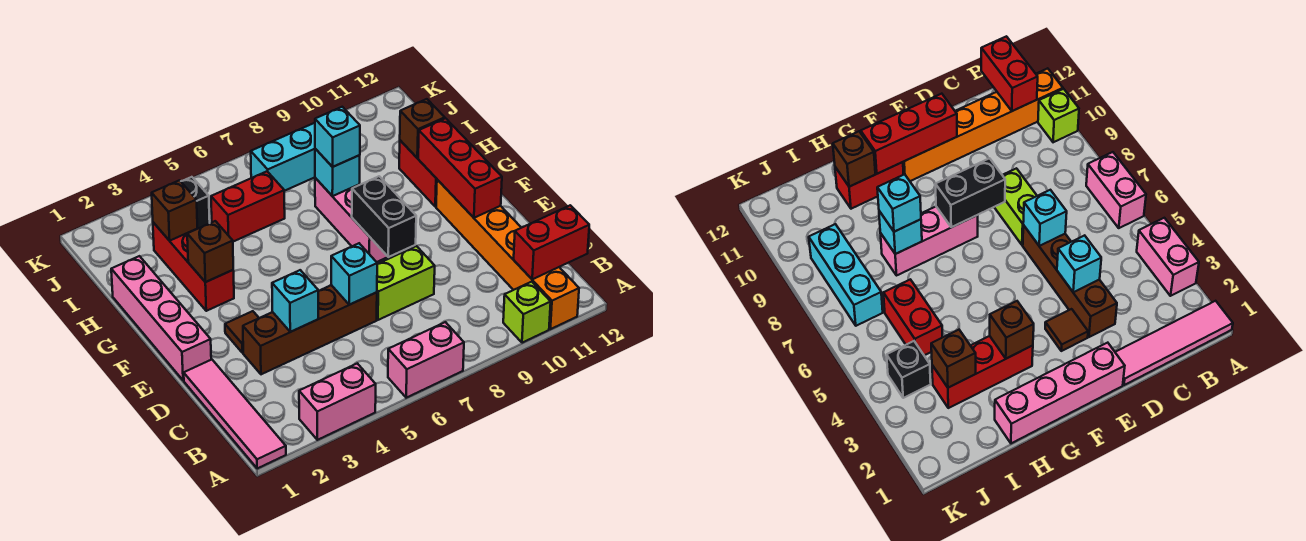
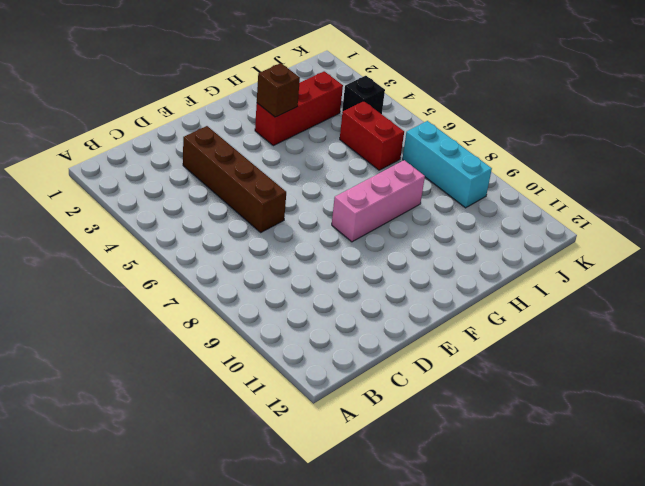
none -> pink tile A1:D1 level 1
none -> pink brick A3:A4 level 1
none -> pink brick A6:A7 level 1

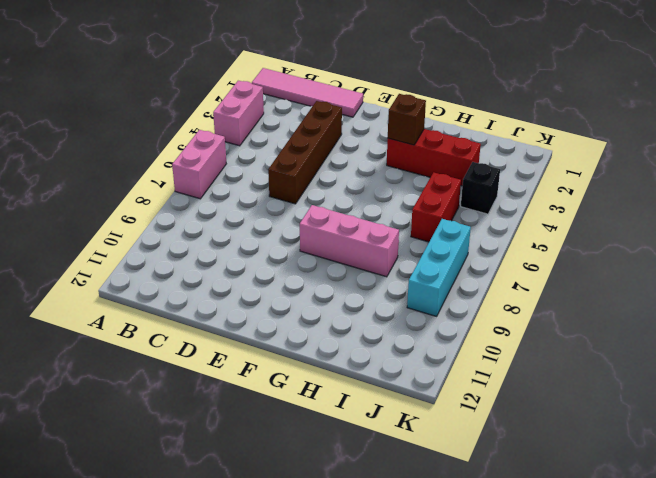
none -> lime brick A10 level 1
none -> orange brick A11:F11 level 1
none -> lime brick D7:D8 level 1

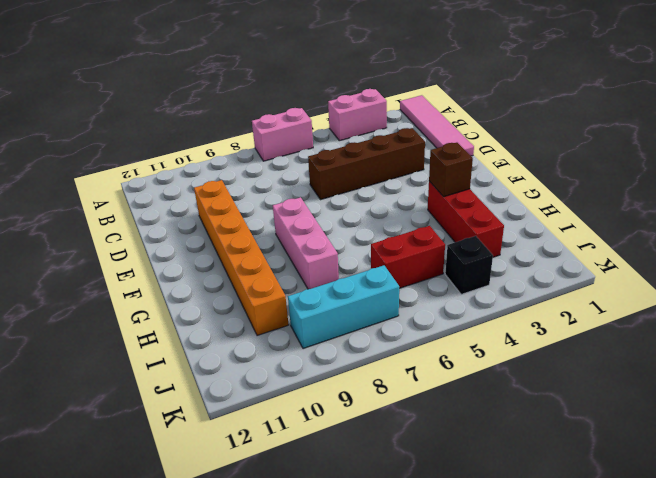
orange brick D10:I10 level 1 -> orange brick A11:F11 level 1
none -> lime brick A10 level 1
none -> lime brick D7:D8 level 1
none -> pink brick E1:H1 level 1

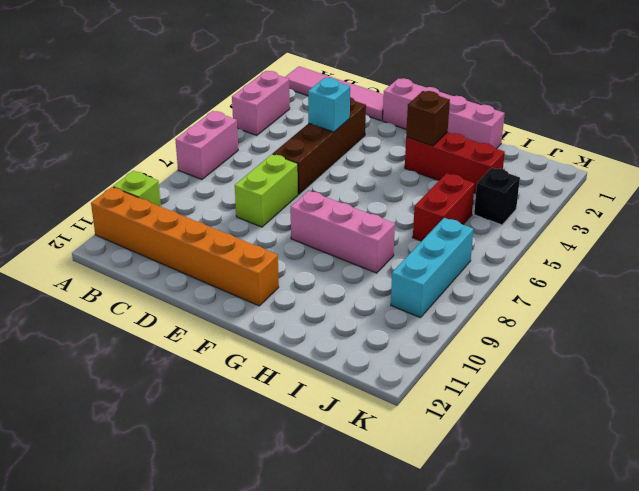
none -> brown tile E3 level 1
none -> red brick G11:H11 level 1
none -> red brick B11:B12 level 2

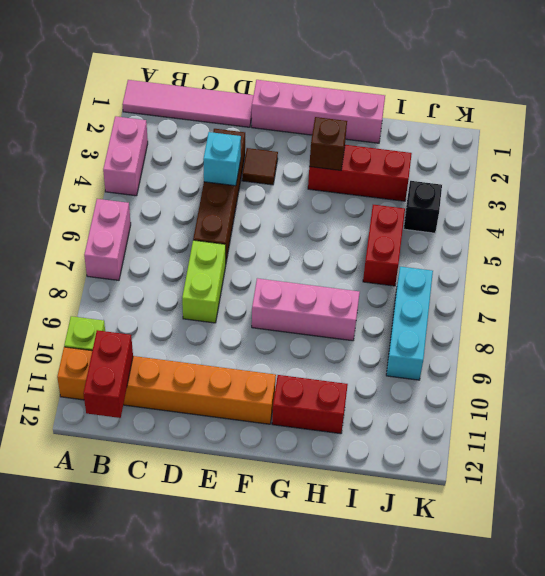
none -> cyan brick D6 level 2
none -> black brick E8:F8 level 2
none -> red brick E11:G11 level 2

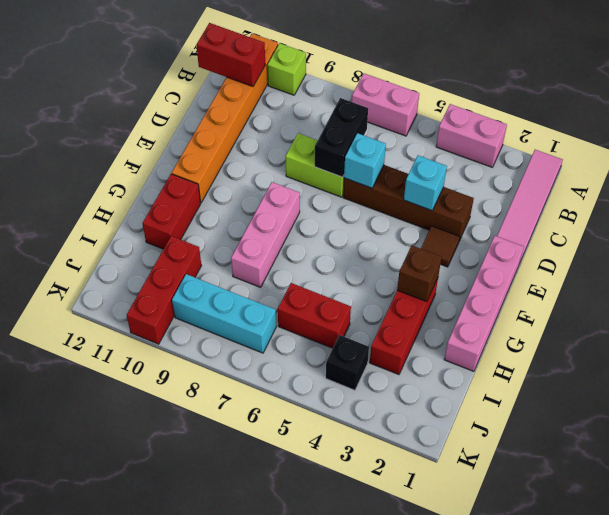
black brick C7:D7 level 2 -> black brick E8:F8 level 2
red brick I10:K10 level 1 -> red brick E11:G11 level 2
none -> cyan brick H8 level 2
none -> brown brick H11 level 2
none -> brown brick I3 level 2

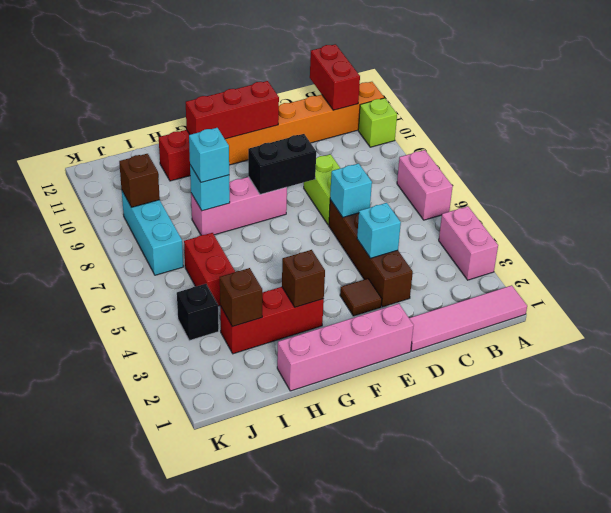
brown brick J9 level 2 -> brown brick H11 level 2

